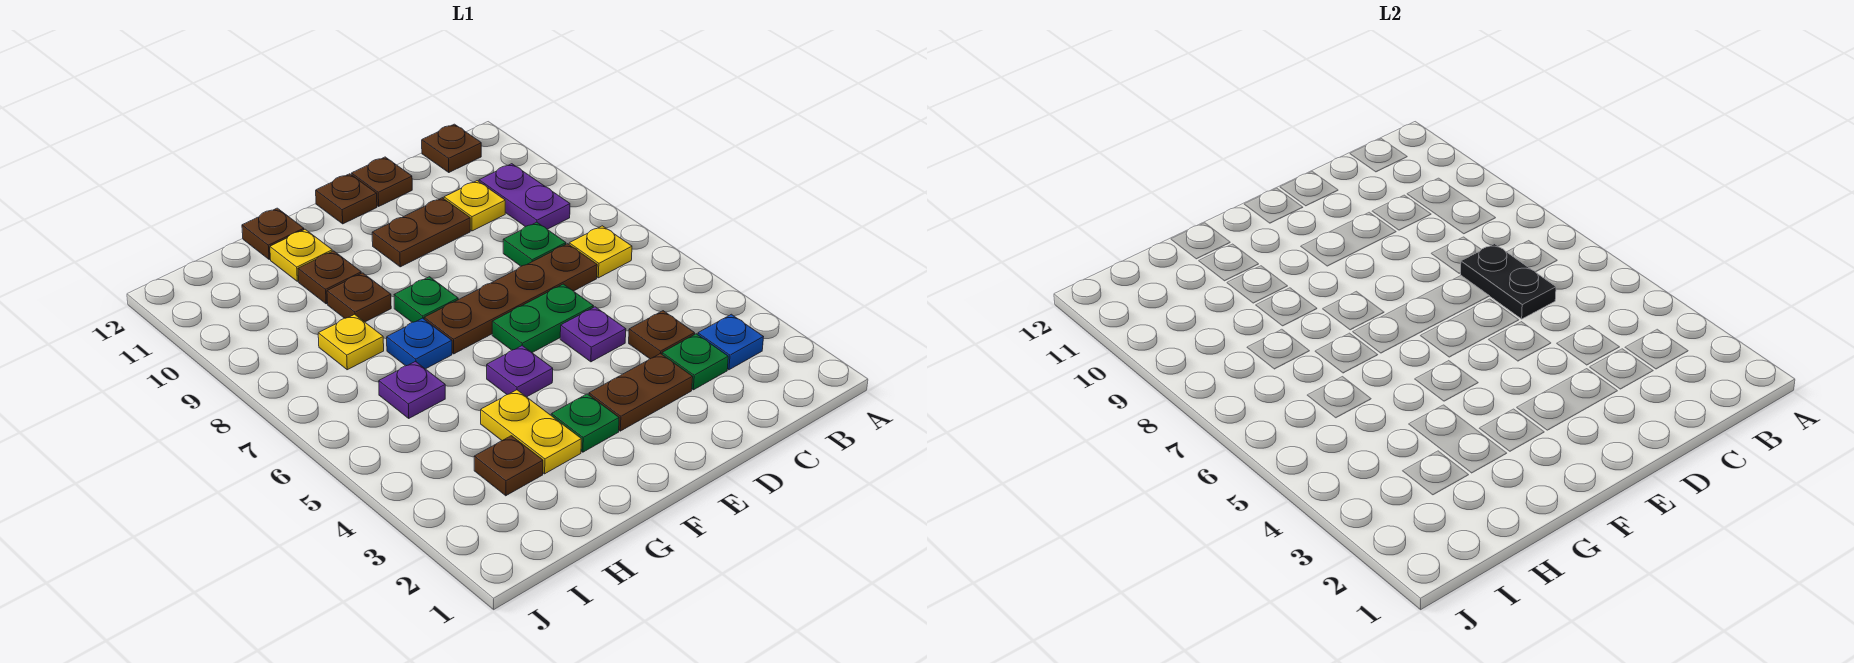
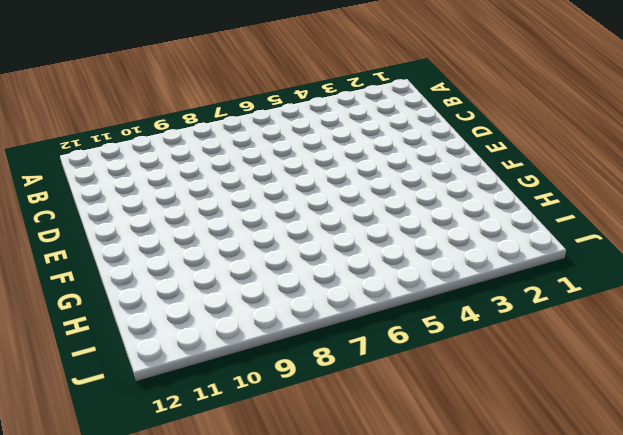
none -> blue plate B3 level 1
none -> yellow plate B7 level 1
none -> purple plate B9:B10 level 1

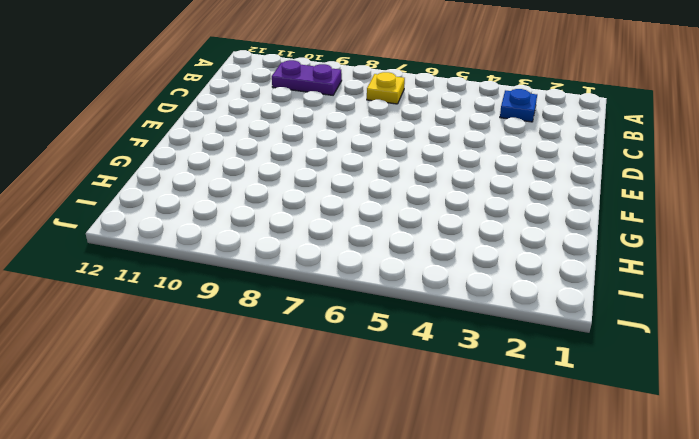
none -> brown plate B12 level 1
none -> green plate C3 level 1
none -> brown plate C4 level 1

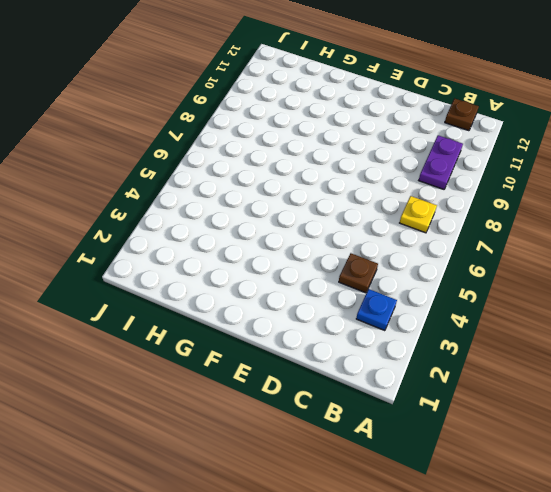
none -> green plate C3 level 1
none -> brown plate C7:F7 level 1
none -> green plate C8 level 1

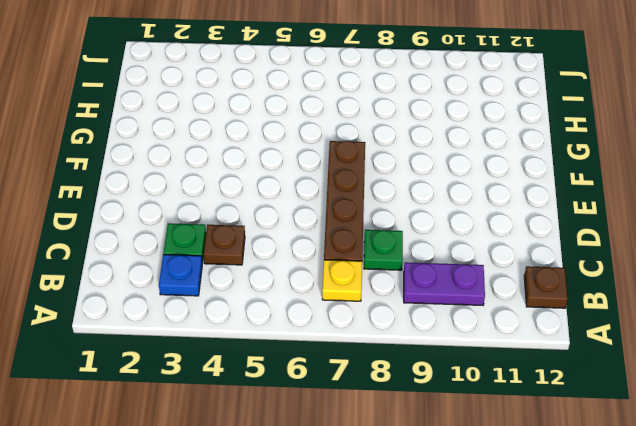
none -> yellow plate C10 level 1
none -> brown plate D3:E3 level 1
none -> purple plate D5 level 1

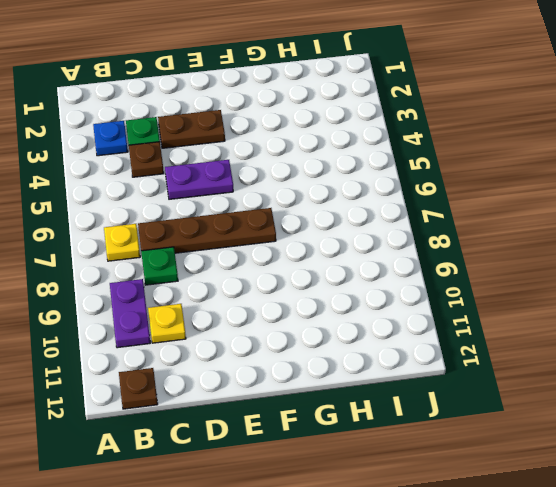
purple plate D5:E5 level 1 -> purple plate D5 level 1
none -> green plate D6:E6 level 1
none -> brown plate D10:E10 level 1
none -> brown plate D12 level 1

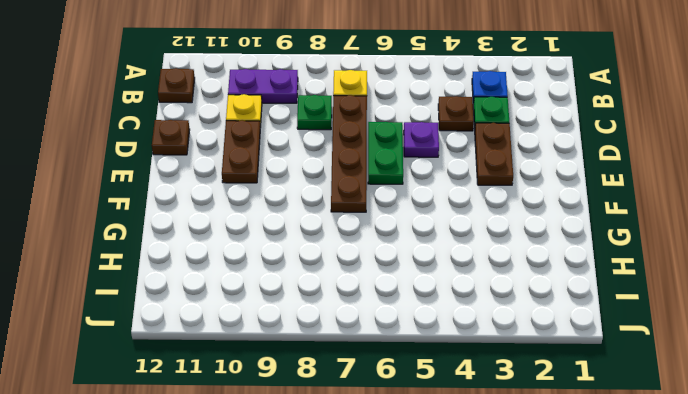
none -> brown plate E12 level 1
none -> green plate F3 level 1
none -> purple plate F5 level 1

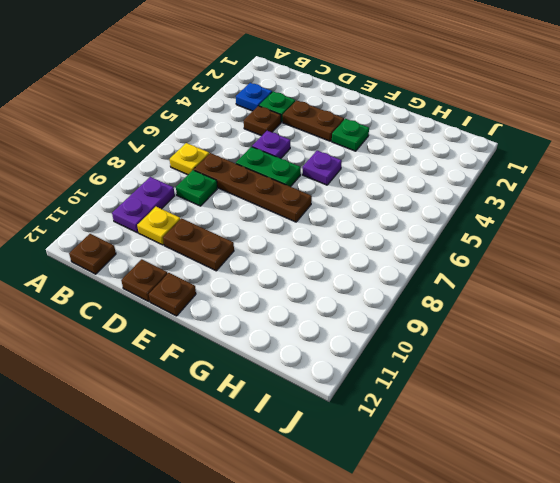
none -> green plate F8 level 1
none -> yellow plate G3:G4 level 1
none -> blue plate G7 level 1

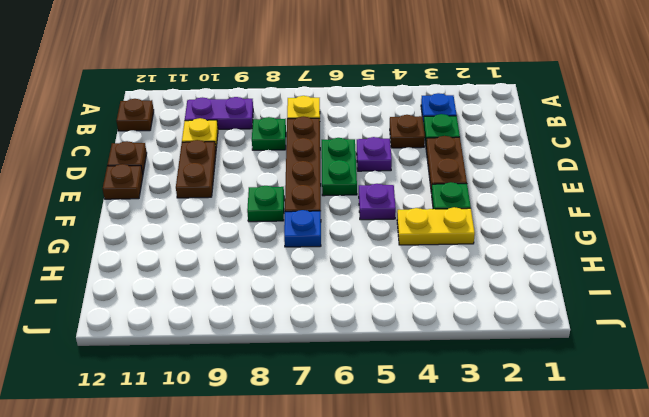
none -> brown plate G9 level 1
none -> brown plate G10 level 1
none -> yellow plate G11 level 1

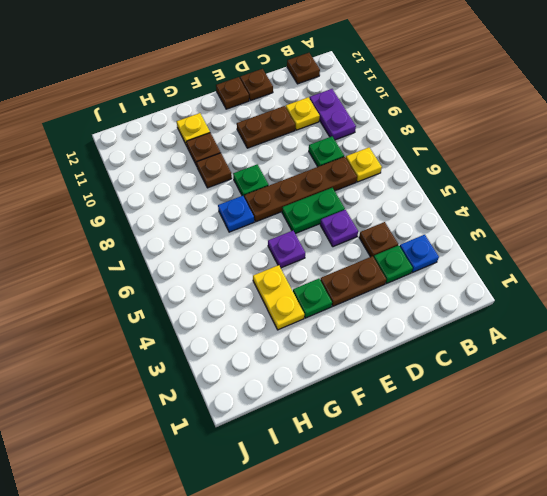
none -> brown plate G12 level 1
none -> brown plate H3 level 1
none -> purple plate H6 level 1

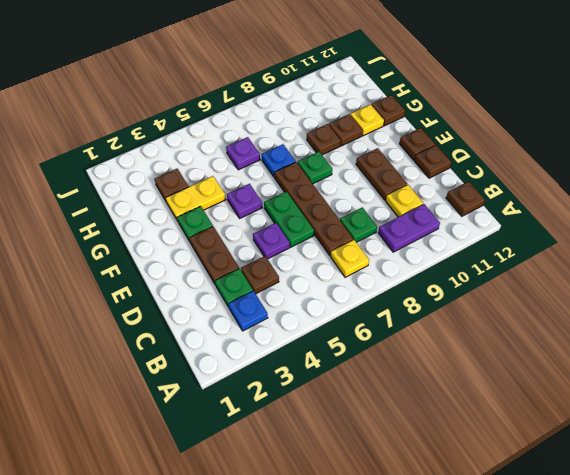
none -> yellow plate H8 level 1
none -> black plate C6:C7 level 2

